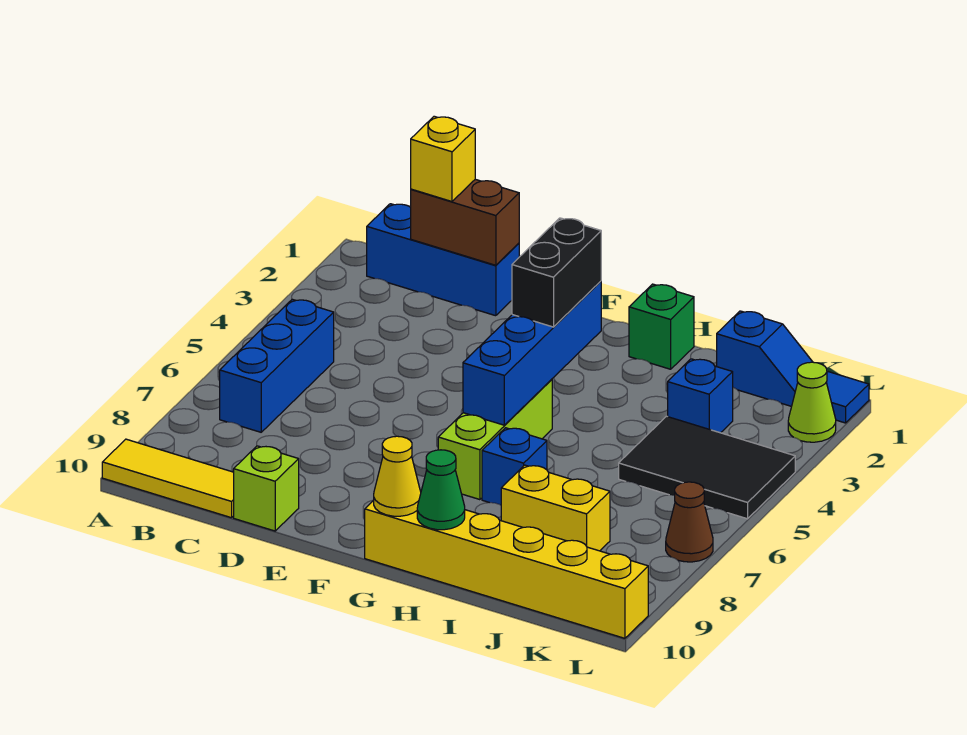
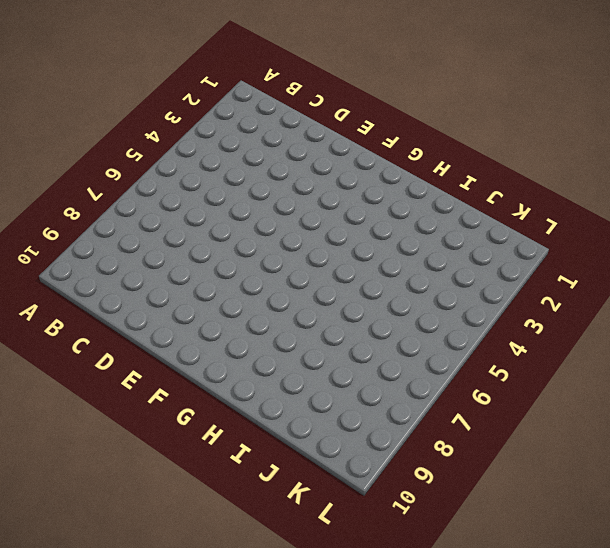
none -> yellow tile A10:C10 level 1
none -> blue brick B1:D1 level 1
none -> blue brick B5:B7 level 1

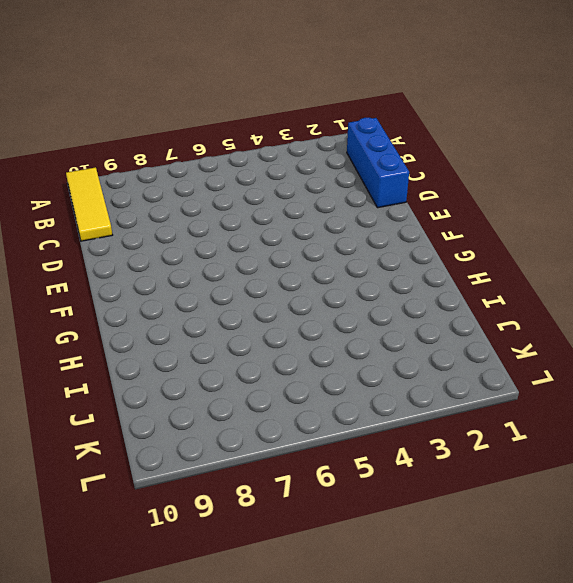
none -> blue brick B5:B7 level 1
none -> lime brick D10 level 1
none -> lime brick G5:G7 level 1

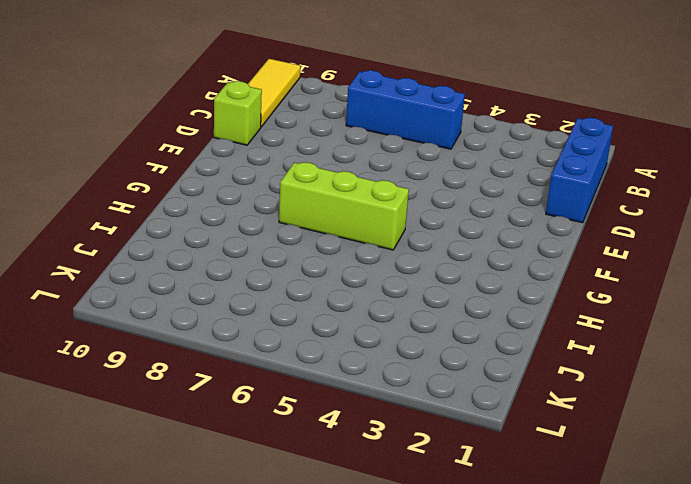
none -> yellow brick G10:L10 level 1
none -> green brick H1 level 1
none -> blue brick H7 level 1

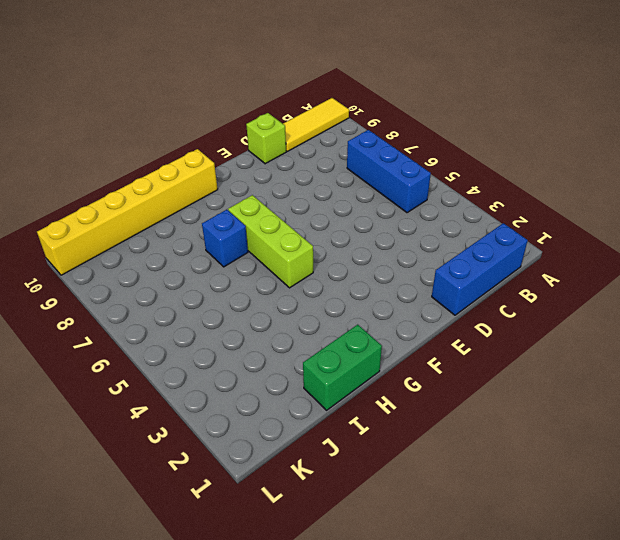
green brick H1:I1 level 1 -> green brick H1 level 1
none -> yellow brick I8:J8 level 1
none -> blue slope J1:K1 level 1 top J
none -> blue brick J3 level 1

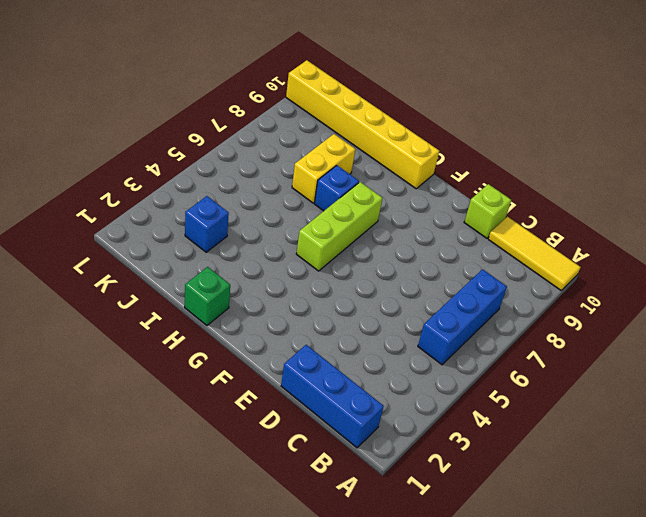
yellow brick I7:I8 level 1 -> yellow brick I8:J8 level 1
none -> blue slope J1:K1 level 1 top J
none -> black tile J4:L5 level 1
none -> blue tile L1 level 1

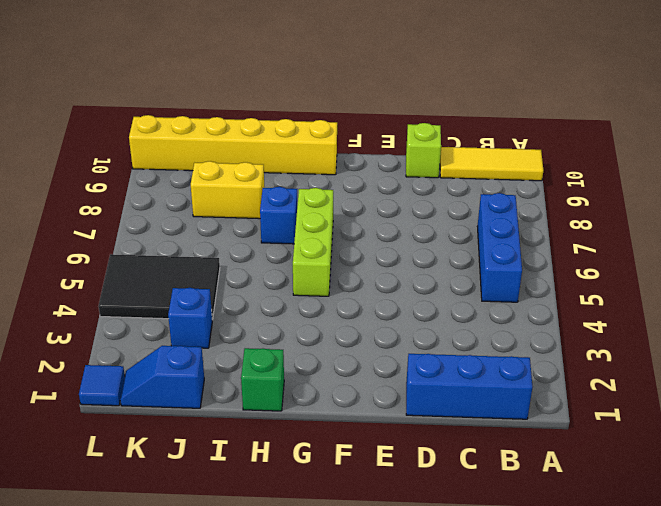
none -> lime cone L2 level 1
none -> brown cone L7 level 1
none -> brown brick C1:D1 level 2

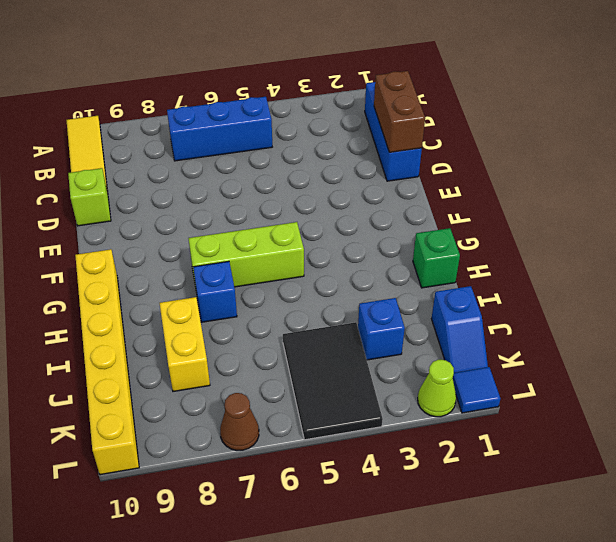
none -> blue brick G3:G6 level 2
none -> yellow cone G10 level 2
none -> green cone H10 level 2

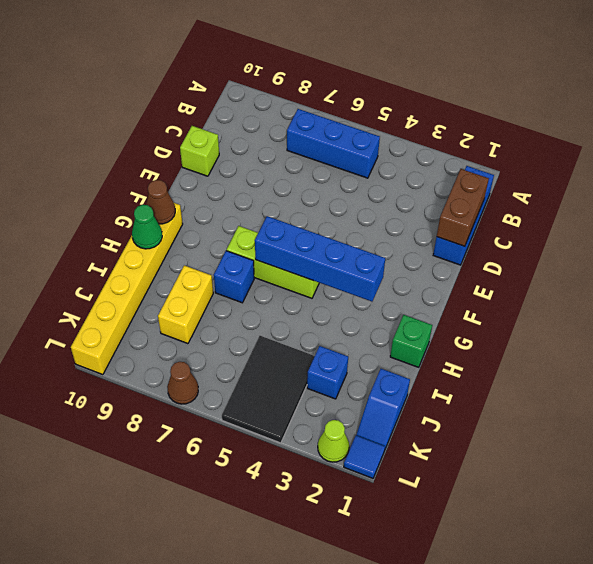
brown cone G10 level 2 -> yellow cone G10 level 2
none -> yellow tile A10:C10 level 1
none -> yellow brick C1 level 3
none -> black brick G3:G4 level 3

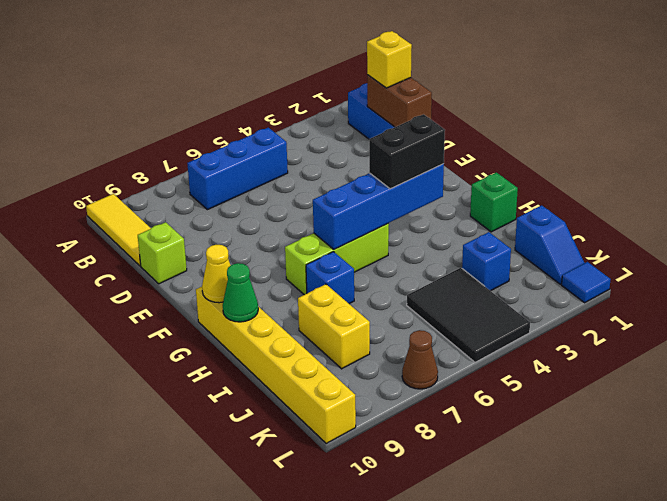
none -> lime cone L2 level 1

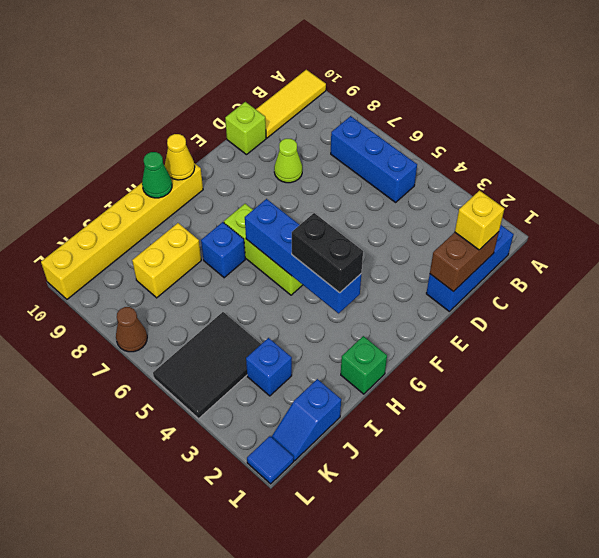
lime cone D8 level 1 -> lime cone L2 level 1

